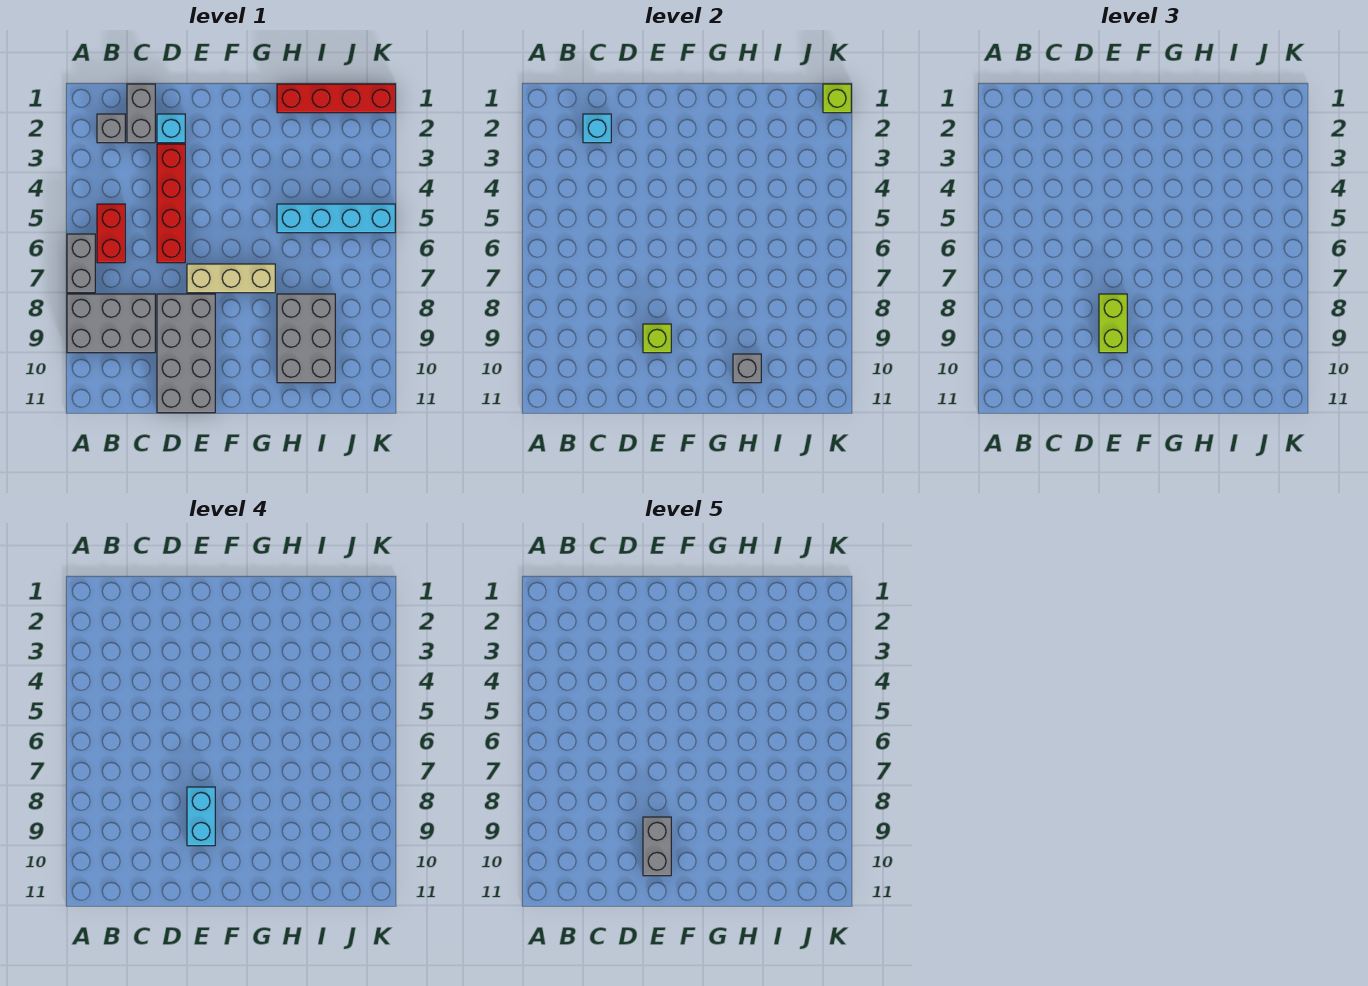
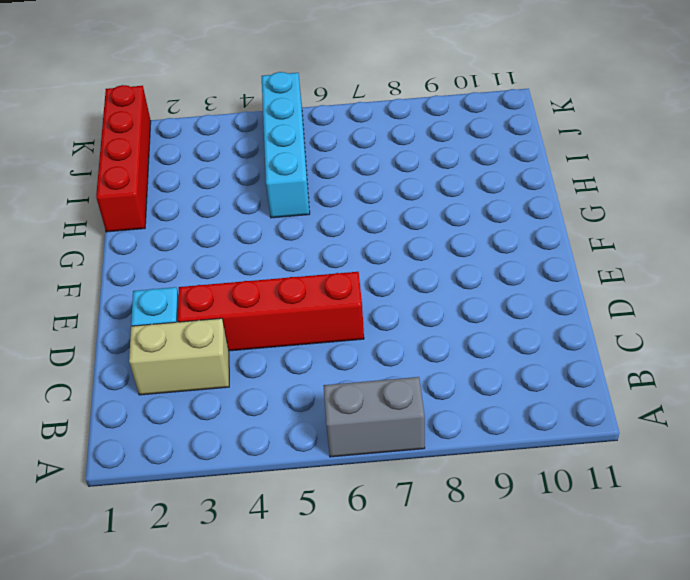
tan brick C2:C3 level 1 -> grey brick C1:C2 level 1
none -> grey brick A8:C9 level 1
none -> grey brick B2 level 1
none -> red brick B5:B6 level 1

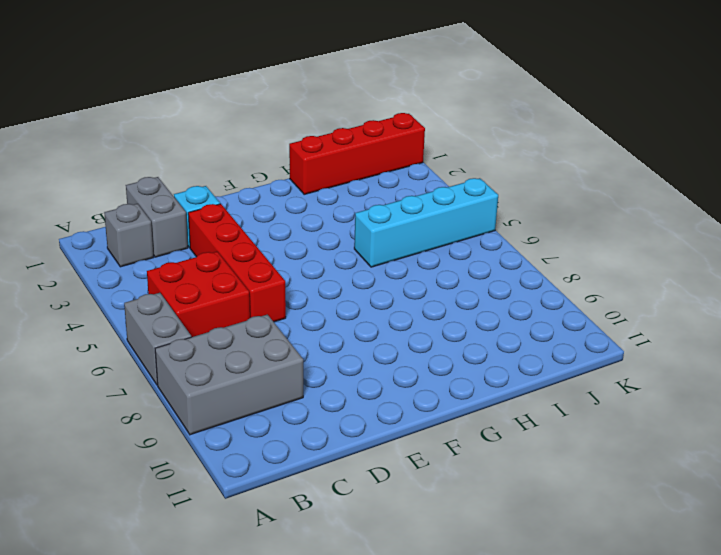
red brick B5:C6 level 1 -> red brick B5:B6 level 1
none -> grey brick D8:E11 level 1
none -> tan brick E7:G7 level 1
none -> grey brick H8:I10 level 1

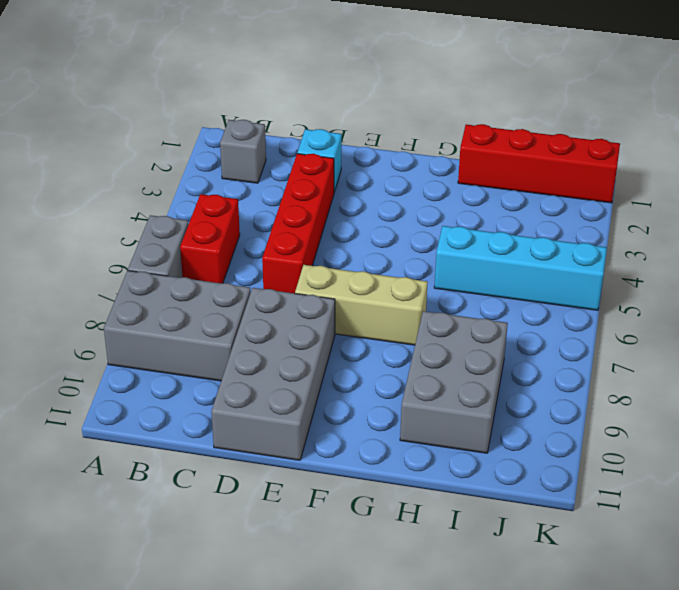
none -> grey brick C1:C2 level 1
none -> cyan brick C2 level 2
none -> lime brick E9 level 2

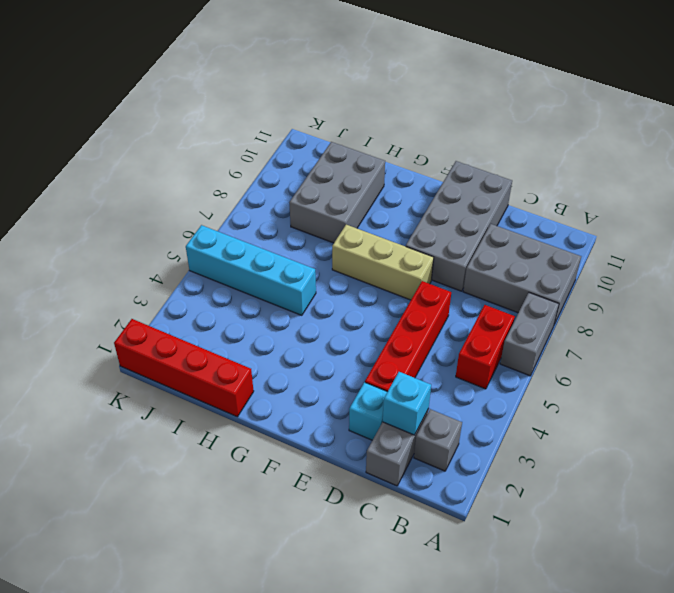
none -> lime brick E9 level 2
none -> grey brick H10 level 2
none -> lime brick K1 level 2

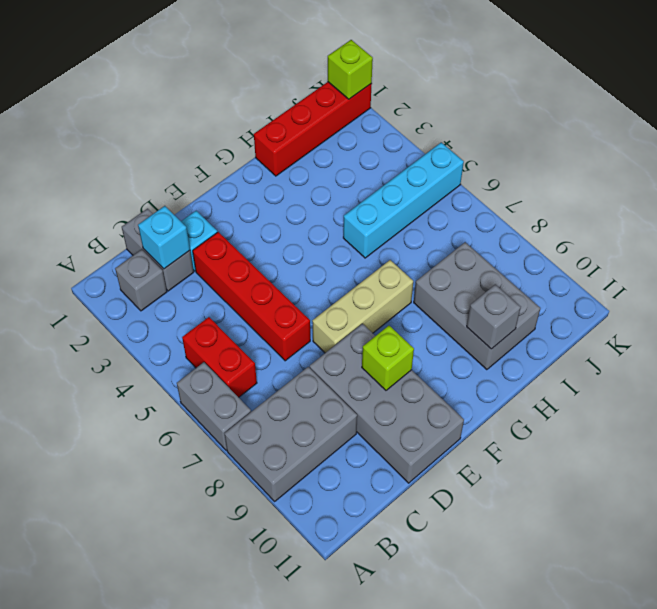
none -> lime brick E8:E9 level 3
none -> cyan brick E8:E9 level 4
none -> grey brick E9:E10 level 5

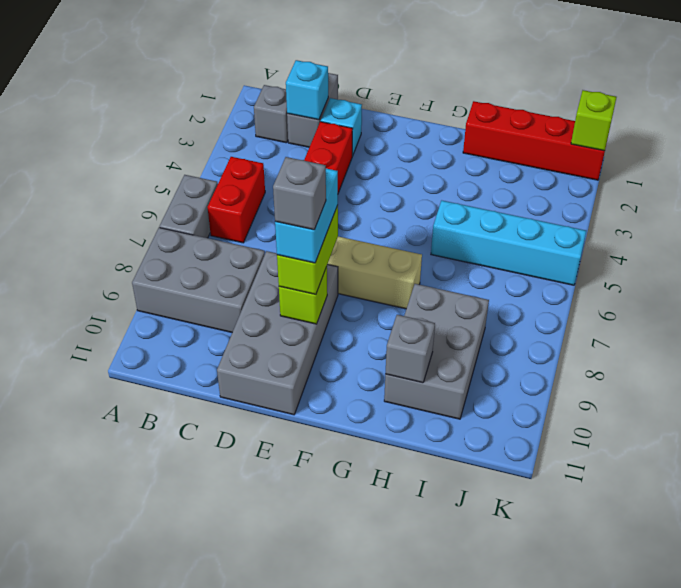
grey brick E9 level 5 -> grey brick E9:E10 level 5

